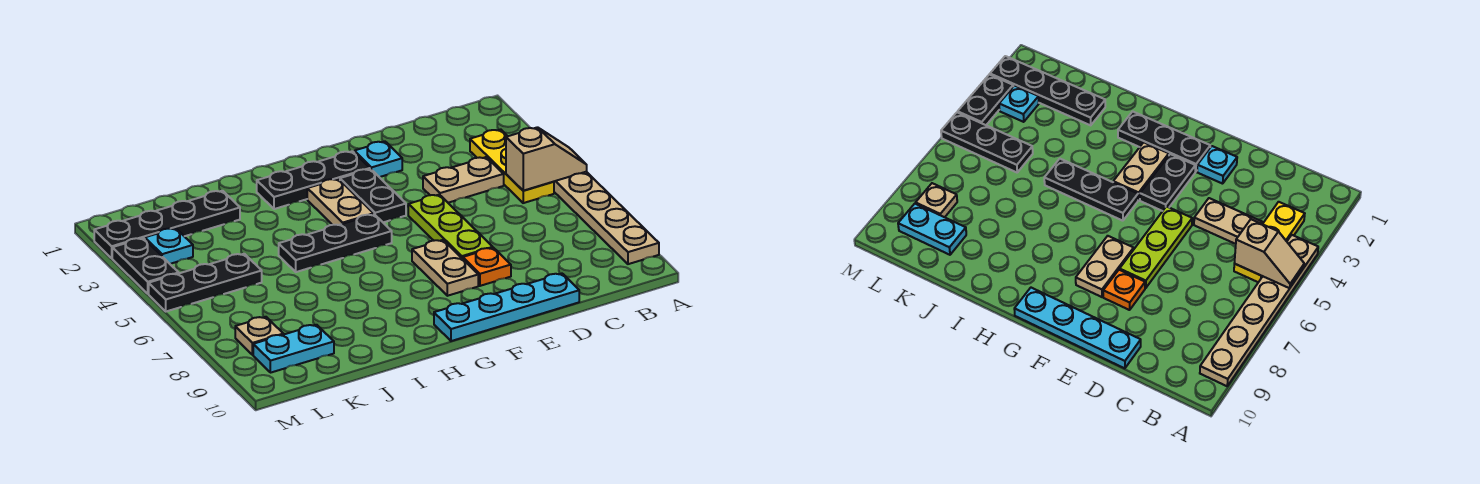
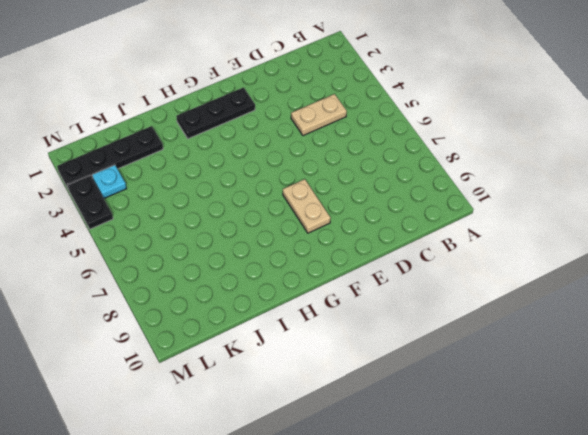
none -> tan plate A4:A9 level 1
none -> yellow plate B3:B5 level 1
none -> cyan plate D10:G10 level 1

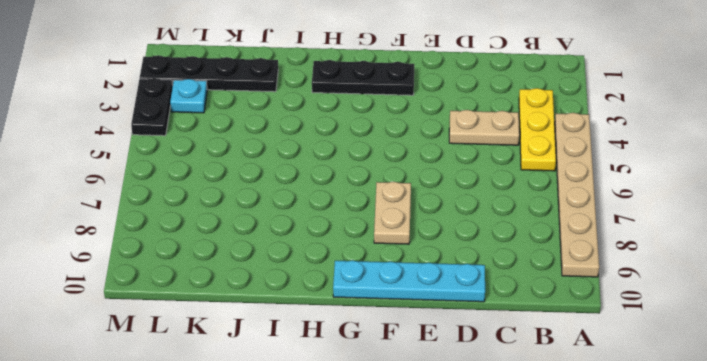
none -> cyan plate E2 level 1
none -> lime plate E5:E7 level 1
none -> orange plate E8 level 1

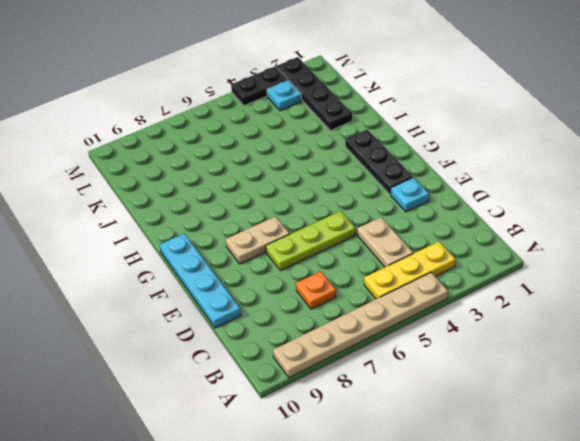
orange plate C7 level 1 -> orange plate E8 level 1
none -> black plate F3:F4 level 1
none -> tan plate G3:G4 level 1
none -> black plate G5:I5 level 1

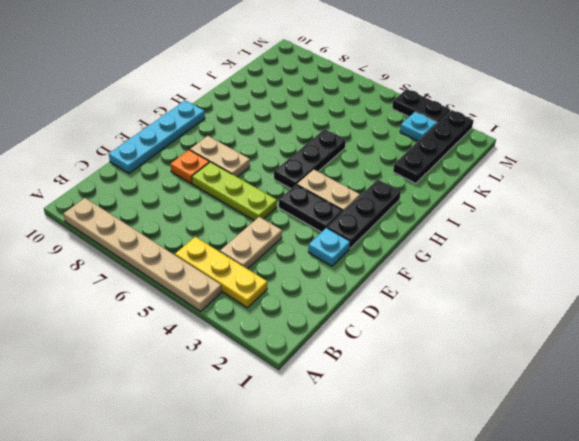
none -> black plate K5:M5 level 1
none -> cyan plate K9:L9 level 1
none -> tan plate L8 level 1

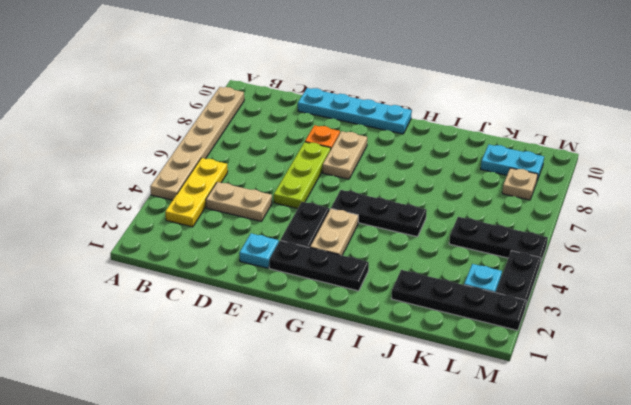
none -> tan slope A5:B5 level 2 top B

